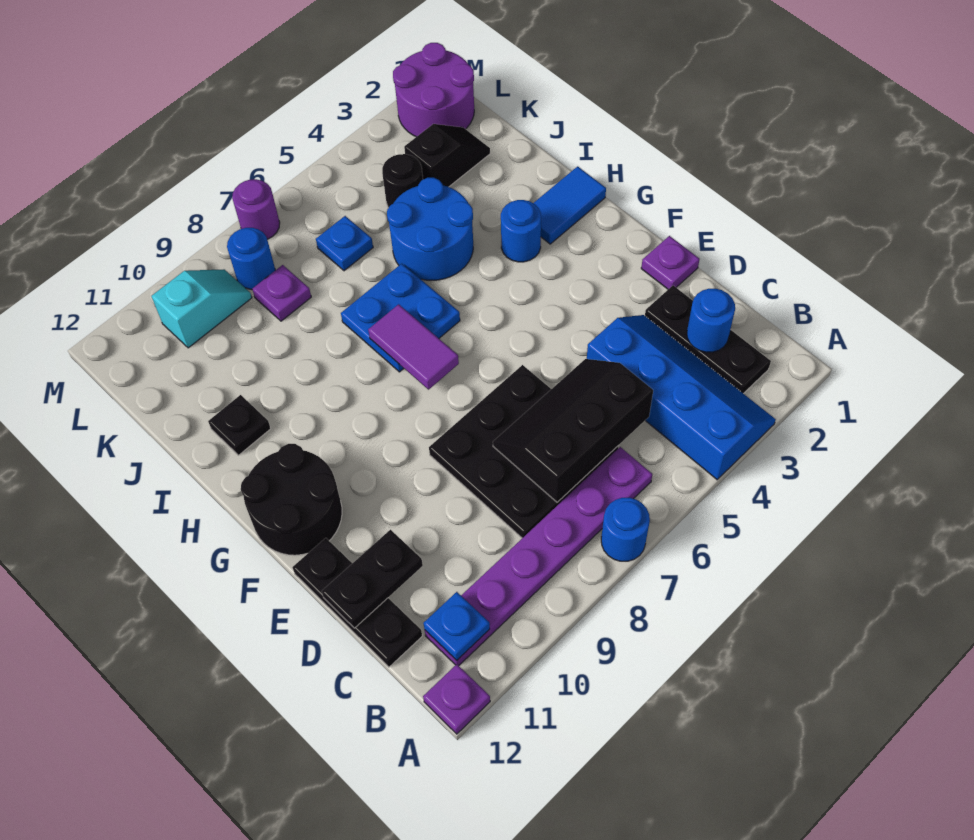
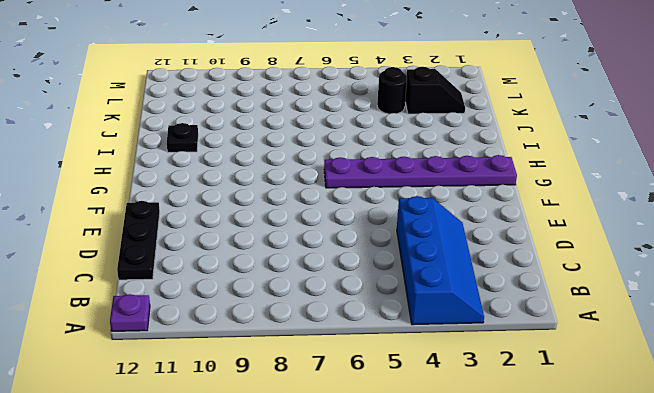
purple plate G1:G6 level 1 -> purple plate B6:B11 level 1
none -> blue round brick A7 level 1
none -> black plate B2:D2 level 1
none -> black plate C6:E8 level 1

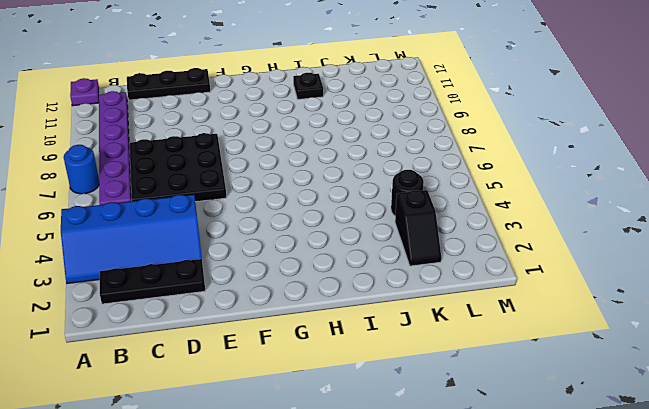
none -> purple plate E1 level 1
none -> black round brick F11:G12 level 1
none -> blue tile H1:H2 level 1

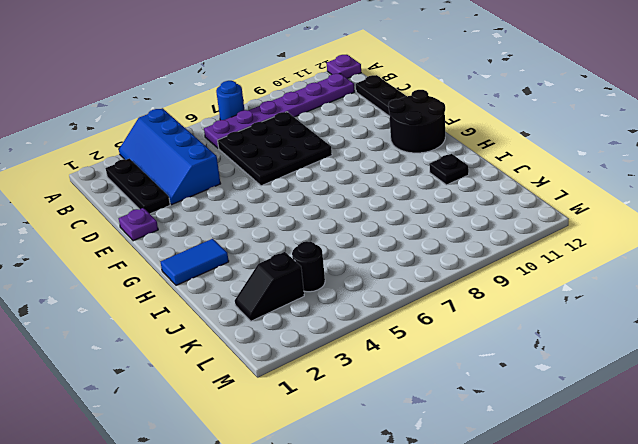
none -> blue round brick H3 level 1
none -> blue plate H6:I7 level 1
none -> blue round brick I4:J5 level 1

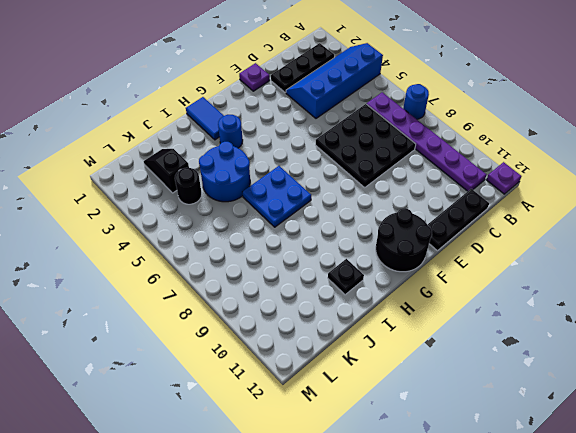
none -> blue plate K6 level 1
none -> purple plate K8 level 1
none -> purple round brick L1:M2 level 1

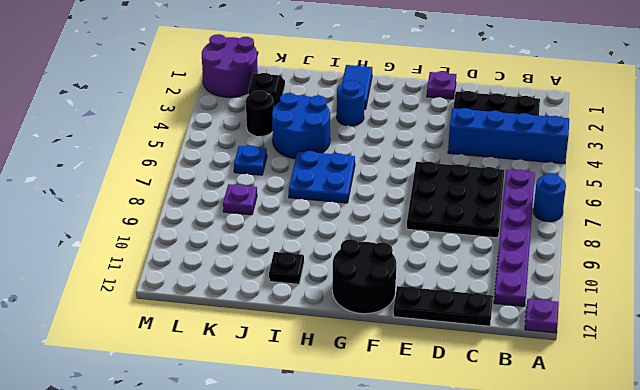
none -> blue round brick L8 level 1
none -> cyan slope L9:L10 level 1 top 10
none -> purple round brick M7 level 1

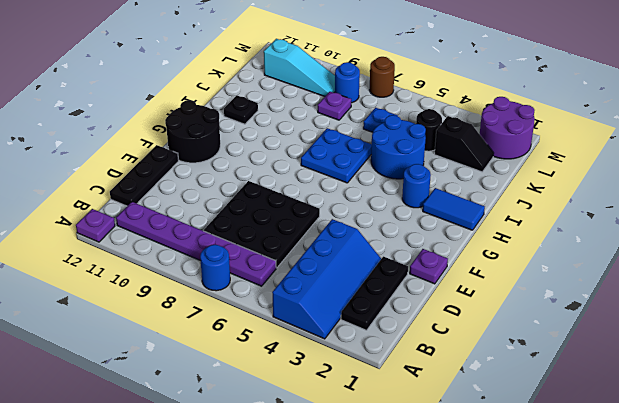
cyan slope L9:L11 level 1 top 11 -> cyan slope L9:L10 level 1 top 10
brown round brick M7 level 1 -> purple round brick M7 level 1
none -> blue plate B11 level 2
none -> blue round brick C2 level 2
none -> black slope C5:D7 level 2 top C

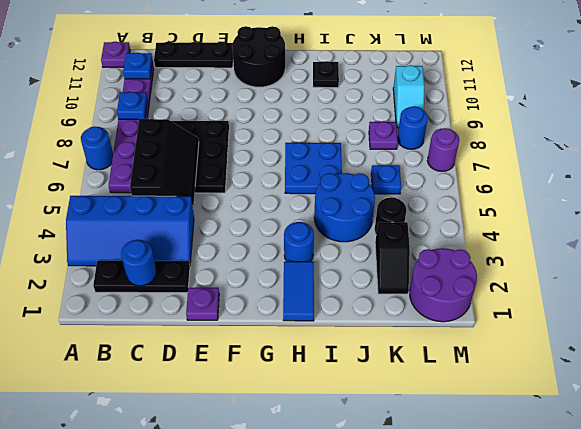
blue plate B9 level 2 -> none
none -> black plate D11:D12 level 2
none -> purple tile G7:H7 level 2

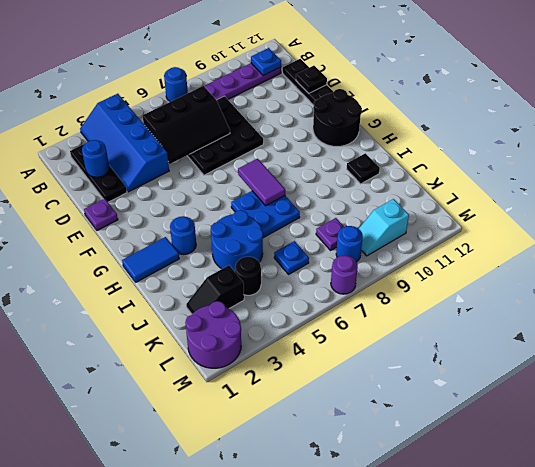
black plate D12 level 2 -> black plate D11:D12 level 2
none -> purple plate A12 level 1

